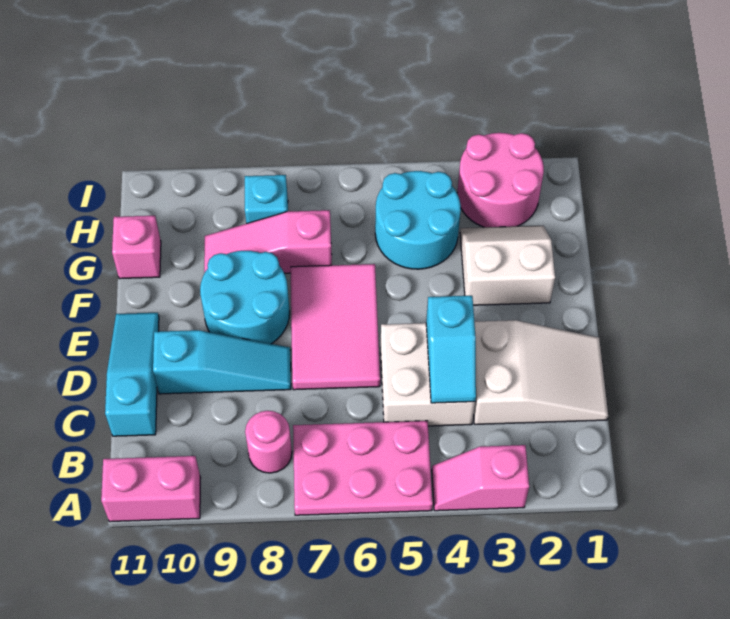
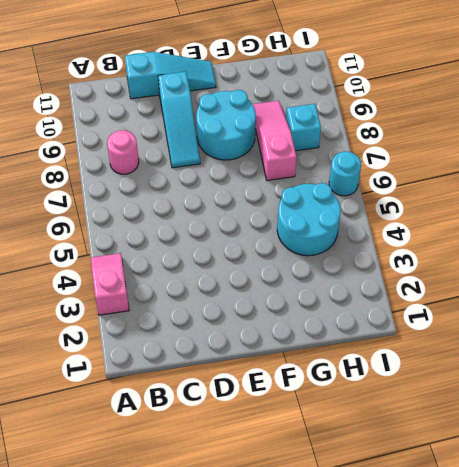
cyan round brick I6 level 1 -> none
none -> pink plate A5:B7 level 1
none -> pink brick A10:A11 level 1
none -> white slope C1:D3 level 1 top 3

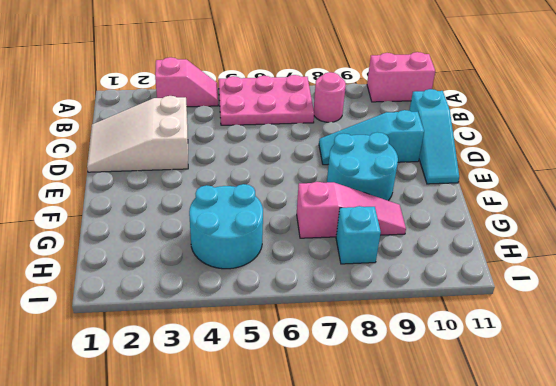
none -> white brick C4:D5 level 1
none -> pink tile D6:F7 level 1
none -> white slope F2:G3 level 1 top F

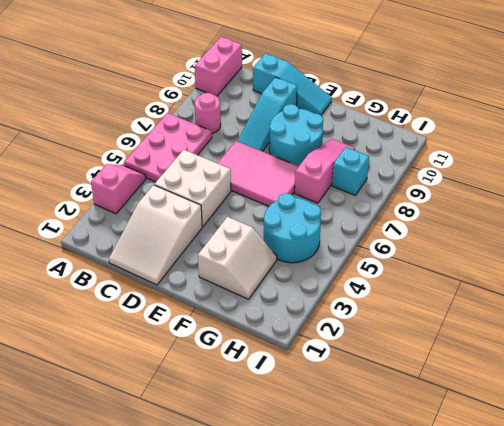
none -> pink brick G11 level 1
none -> pink round brick H2:I3 level 1
none -> cyan slope C4:D4 level 2 top D

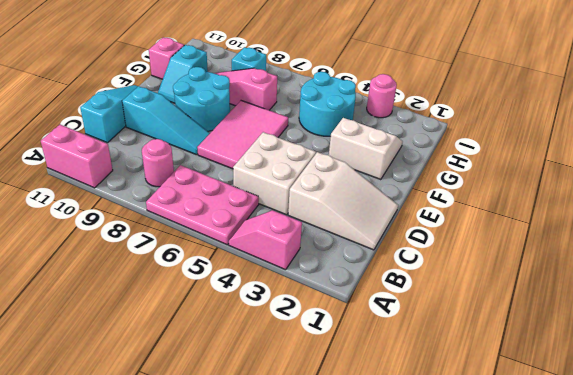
cyan slope F10:G10 level 1 top G -> cyan slope C4:D4 level 2 top D
pink round brick I3 level 1 -> pink round brick H2:I3 level 1

